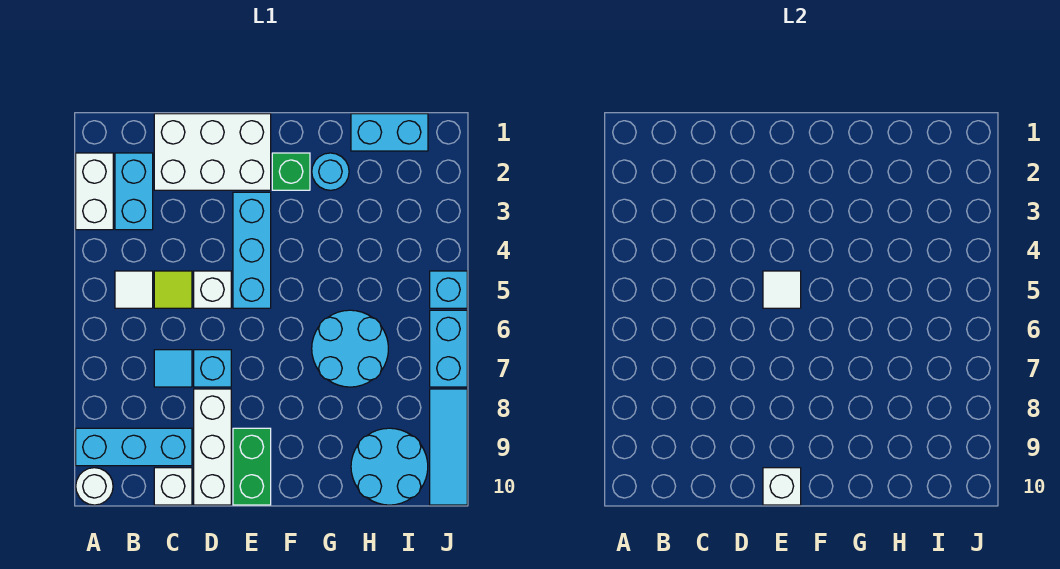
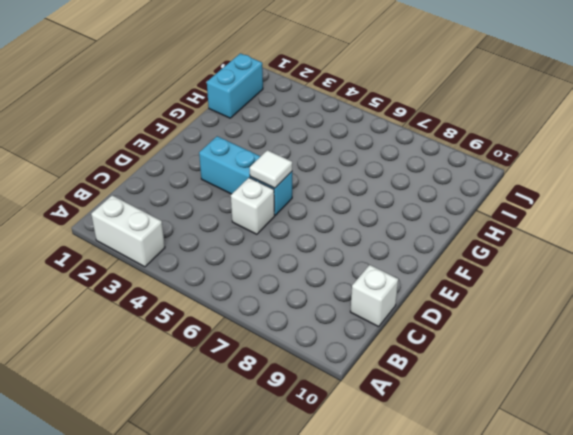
none -> cyan brick A9:C9 level 1
none -> white round brick A10 level 1
none -> cyan brick B2:B3 level 1

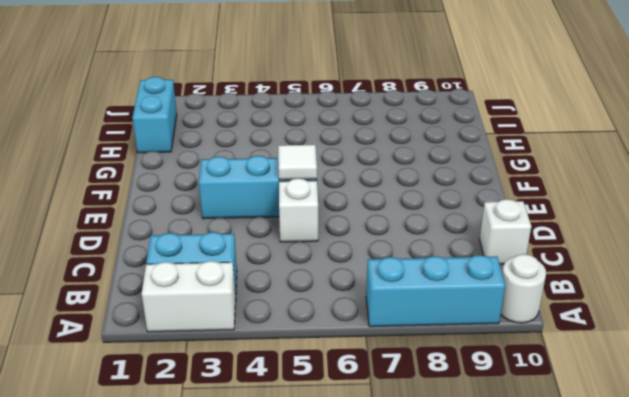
cyan brick A7:A9 level 1 -> cyan brick A9:C9 level 1
none -> white tile B5 level 1
none -> white brick C1:E2 level 1
none -> lime tile C5 level 1

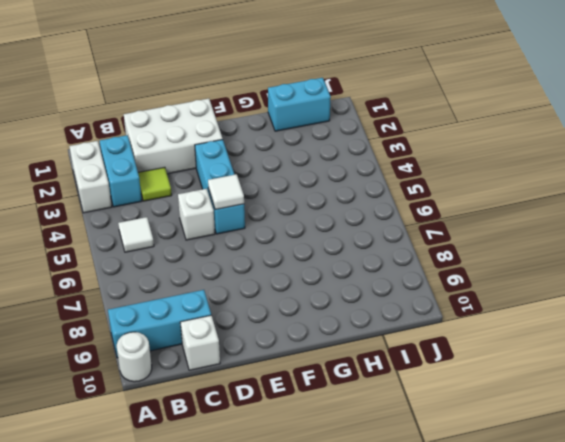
lime tile C3 level 1 -> lime tile C5 level 1
none -> cyan tile C7 level 1
none -> cyan brick D7 level 1
none -> white brick D8:D10 level 1

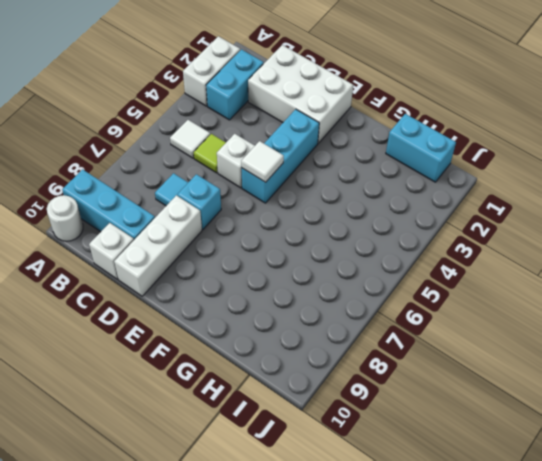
none -> green brick E9:E10 level 1
none -> green brick F2 level 1
none -> cyan round brick G2 level 1

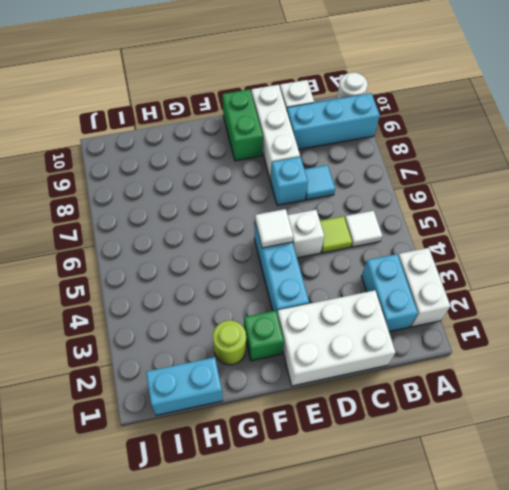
lime round brick G2 level 1 -> cyan round brick G2 level 1
none -> cyan round brick G6:H7 level 1
none -> cyan round brick H9:I10 level 1
none -> cyan brick J5 level 1

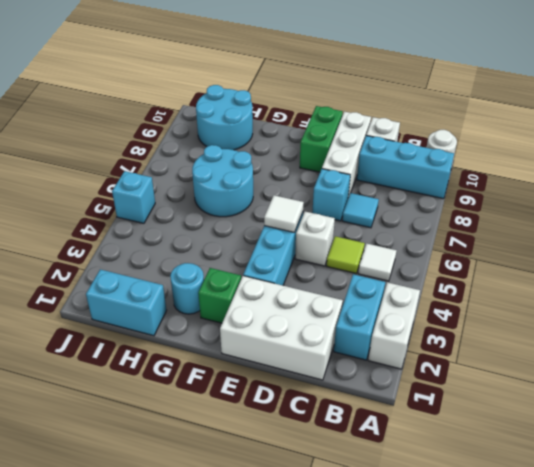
none -> cyan brick J6:J7 level 1
none -> cyan tile J8:J10 level 1
none -> white brick E10 level 2

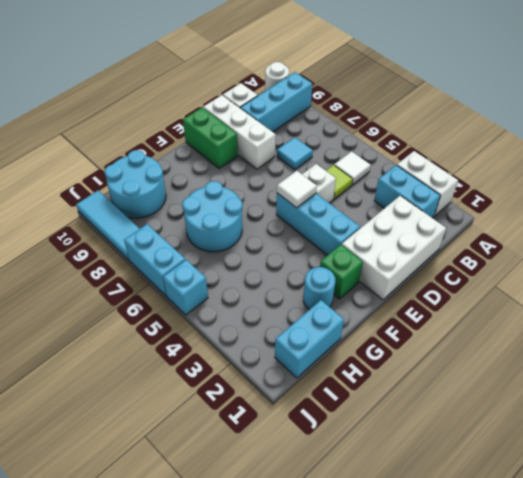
none -> cyan brick D7 level 1
none -> white brick E10 level 2

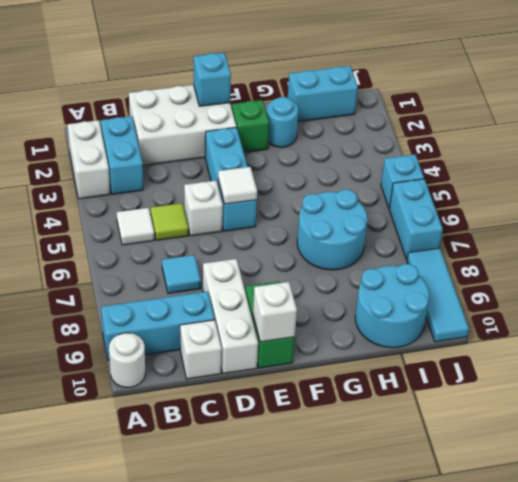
cyan brick E1 level 2 -> cyan brick D7 level 1

